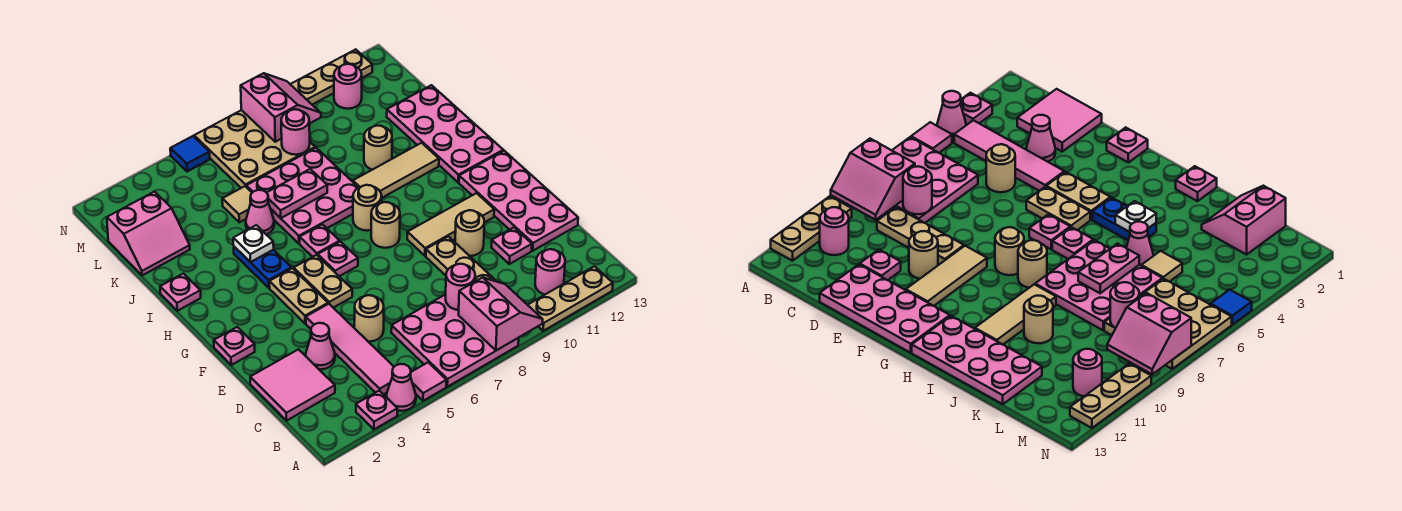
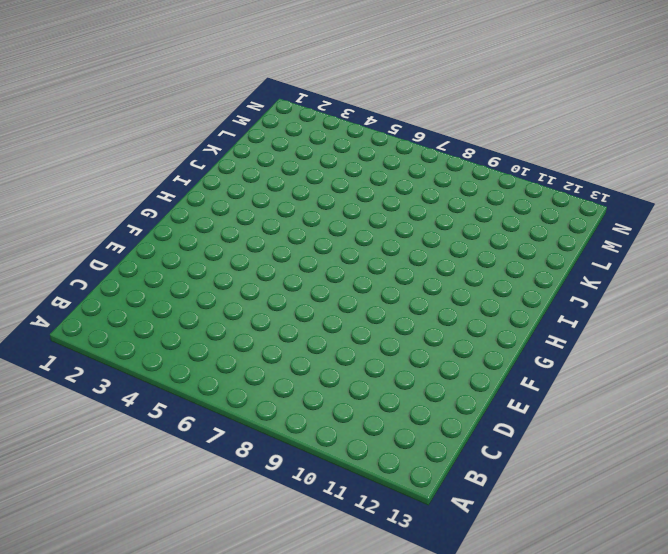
none -> pink plate A3 level 1
none -> pink cone A4 level 1
none -> pink tile A5 level 1
none -> pink plate A6:C8 level 1

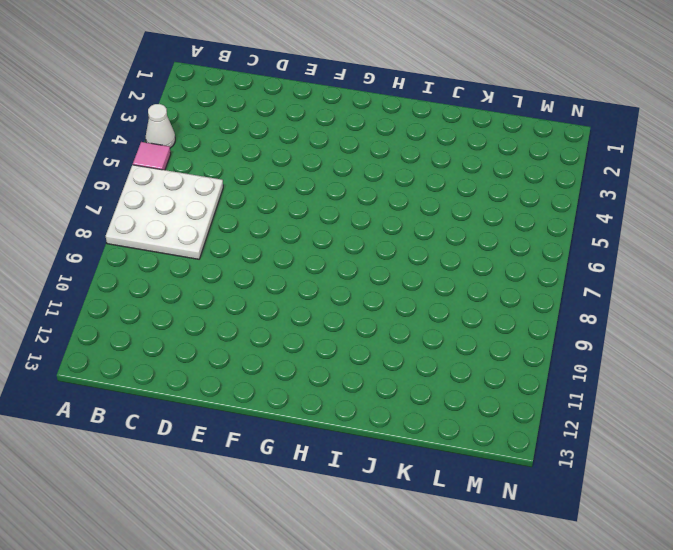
white cone A4 level 1 -> pink cone A4 level 1
white plate A6:C8 level 1 -> pink plate A6:C8 level 1
none -> pink plate A3 level 1
none -> tan plate A10:A12 level 1
none -> pink tile B4:E4 level 1
none -> pink round brick B11 level 1

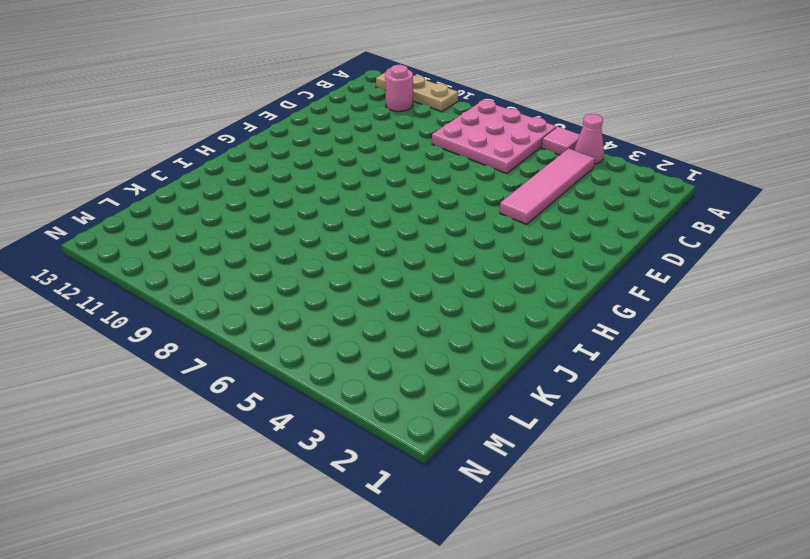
none -> pink plate A3 level 1
none -> pink tile C1:D2 level 1
none -> tan plate C9:E9 level 1
none -> pink cone D3 level 1

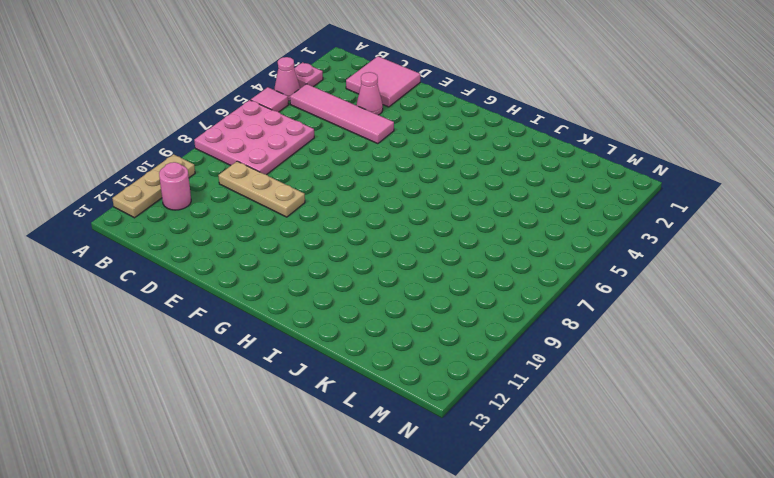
none -> tan round brick D5 level 1
none -> pink plate D11 level 1
none -> pink plate D12:G13 level 1
none -> tan round brick E10 level 1

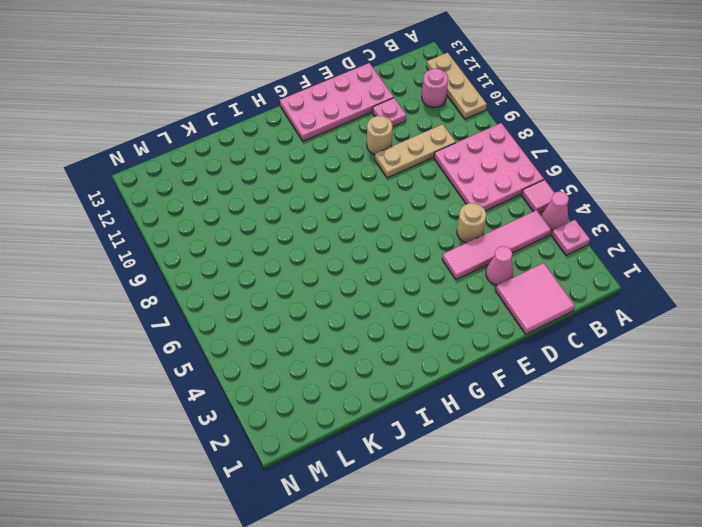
none -> pink plate F1 level 1
none -> tan plate F4:G4 level 1
none -> tan plate F5:G5 level 1
none -> tan tile F9:F11 level 1

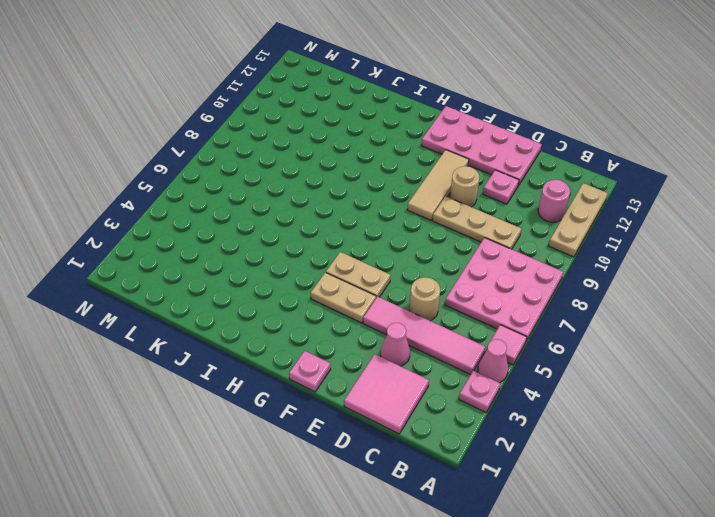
none -> pink plate G6 level 1
none -> tan round brick G8 level 1
none -> blue plate H4:I4 level 1
none -> pink plate H6 level 1

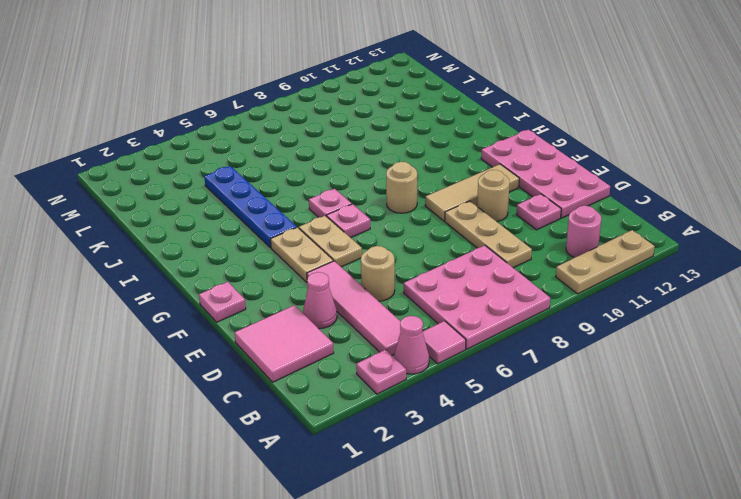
blue plate H4:K4 level 1 -> blue plate H4:I4 level 1
none -> tan round brick H8 level 1
none -> pink plate H12:K13 level 1
none -> pink plate I1 level 1
none -> pink plate I6:K8 level 1

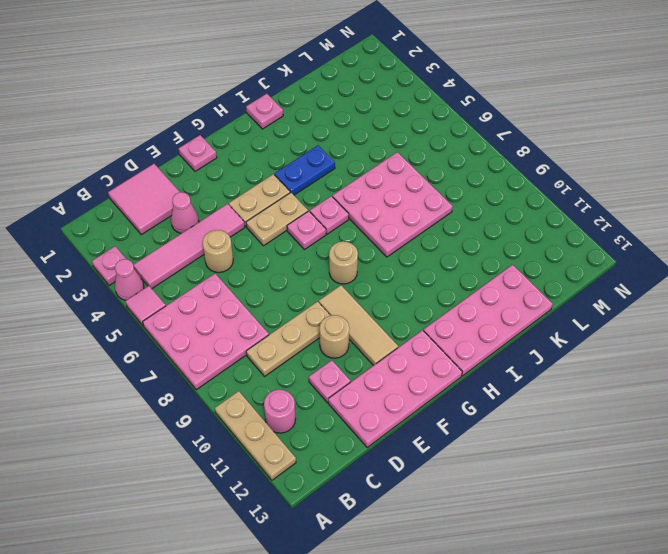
none -> tan round brick H8 level 1
none -> tan tile I9:I11 level 1
none -> pink cone J5 level 1
none -> tan round brick J10 level 1

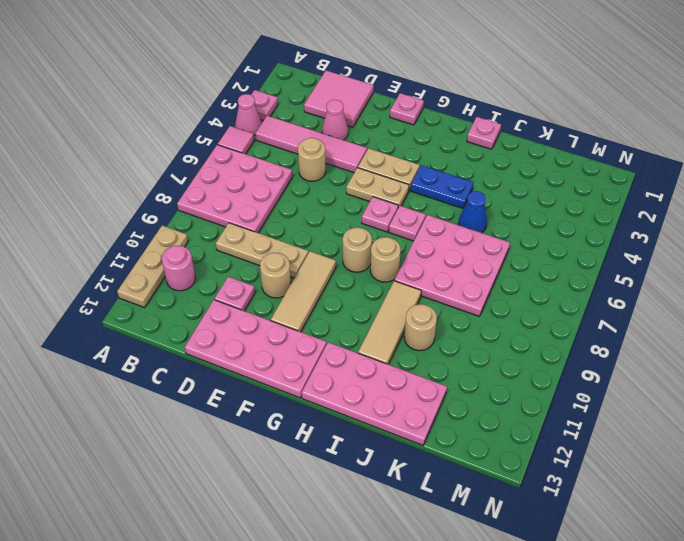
blue cone J5 level 1 -> pink cone J5 level 1
none -> pink slope K1:L2 level 1 top L
none -> tan tile K5 level 1
none -> tan plate L6:N8 level 1
none -> pink round brick M11 level 1

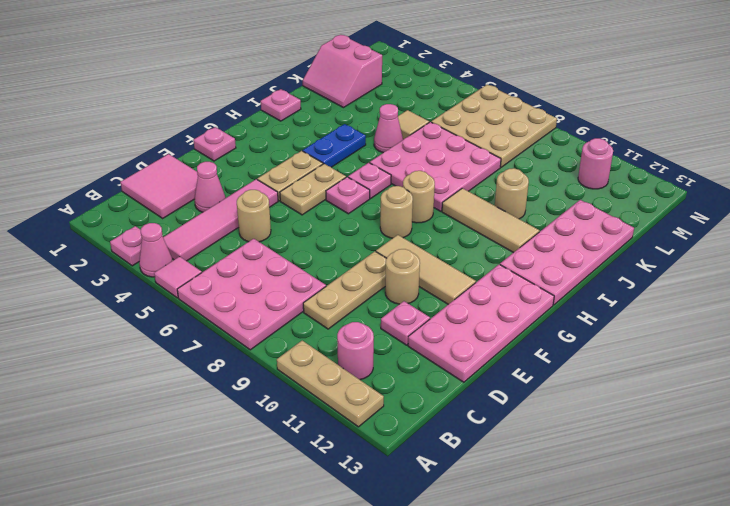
none -> blue tile N5 level 1
none -> tan plate N10:N12 level 1
none -> pink slope A8:B9 level 2 top 8
none -> pink round brick C8 level 2

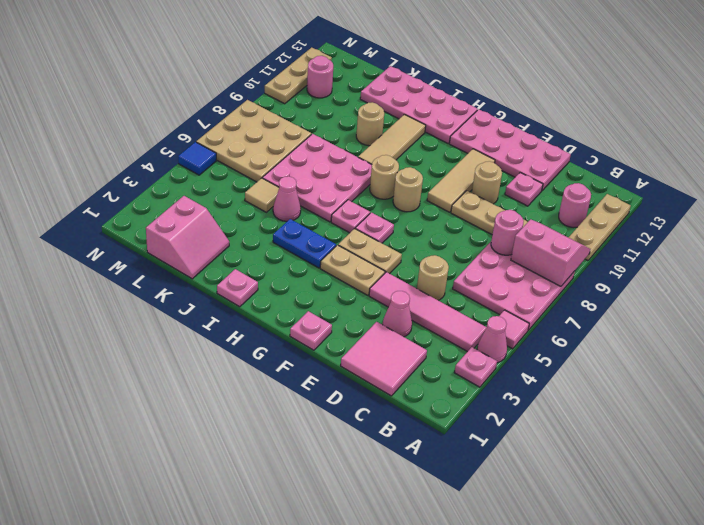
none -> white plate I4 level 2
none -> pink plate J6:J7 level 2
none -> pink round brick L8 level 2
none -> pink slope M8:N9 level 2 top 8

